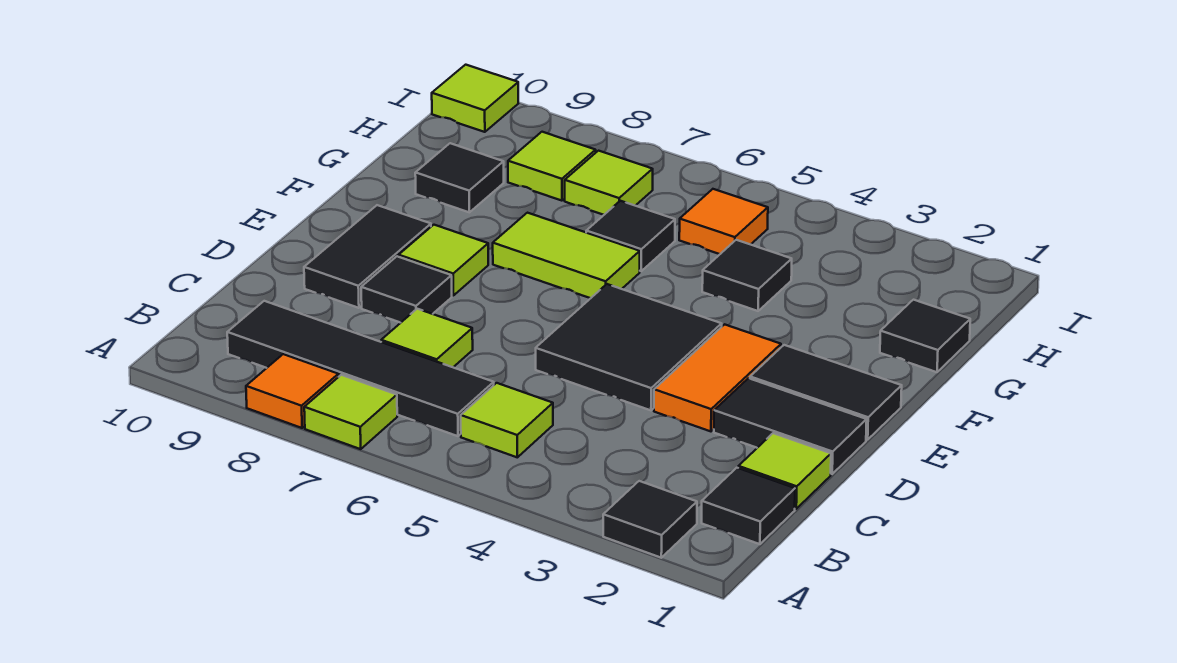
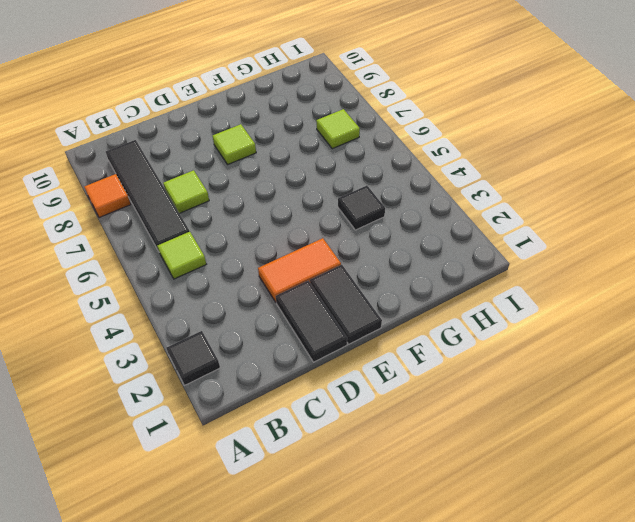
none -> lime tile A7 level 1
none -> black tile B1 level 1
none -> lime tile C1 level 1

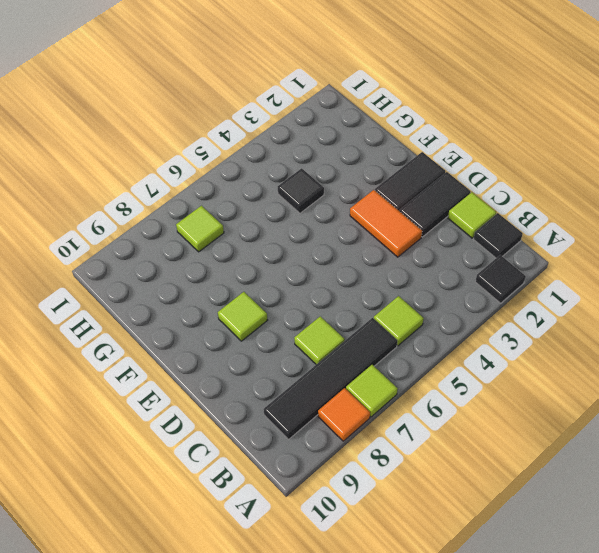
none -> black tile D4:E5 level 1
none -> black tile D8 level 1
none -> black tile D9:E9 level 1

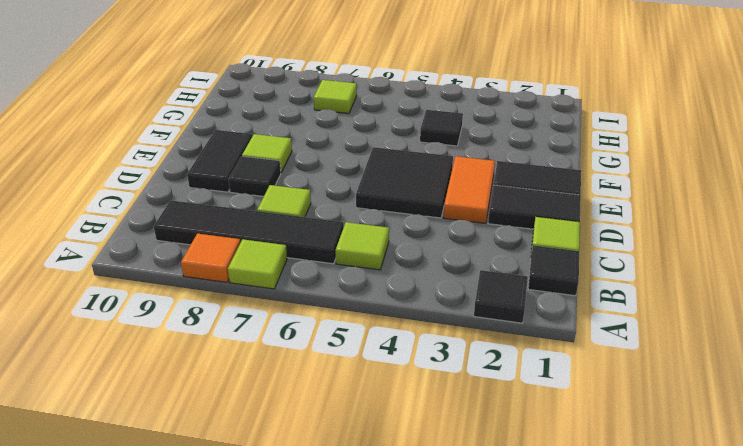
none -> lime tile F6:F7 level 1
none -> black tile G1 level 1
none -> black tile G6 level 1

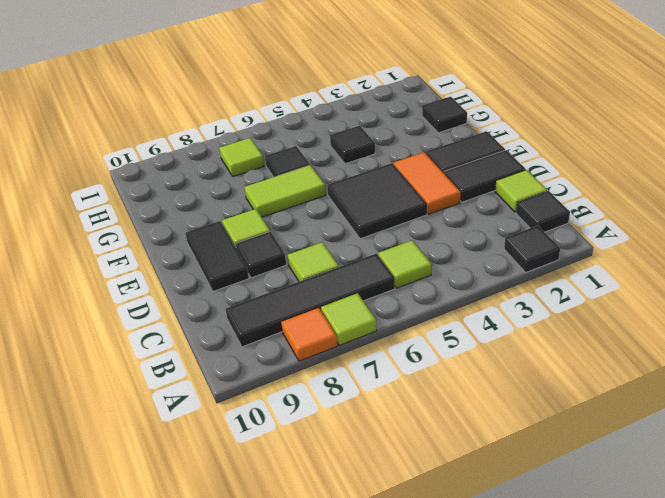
none -> black tile G9 level 1
none -> orange tile H5 level 1
none -> lime tile H8 level 1

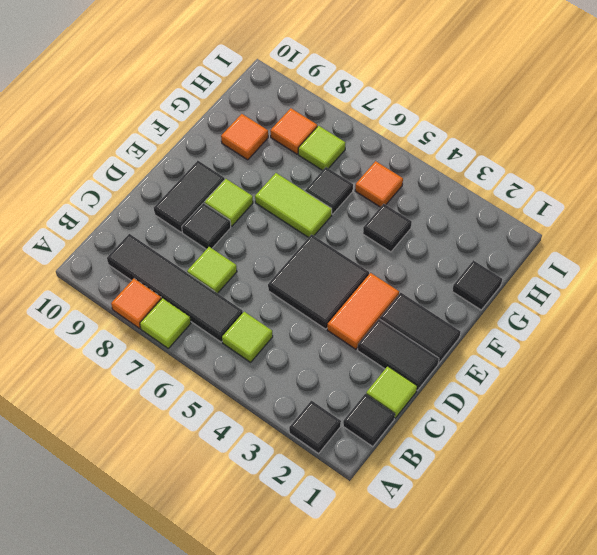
orange tile G9 level 1 -> black tile G9 level 1
orange tile H8 level 1 -> lime tile H8 level 1
none -> lime tile I10 level 1

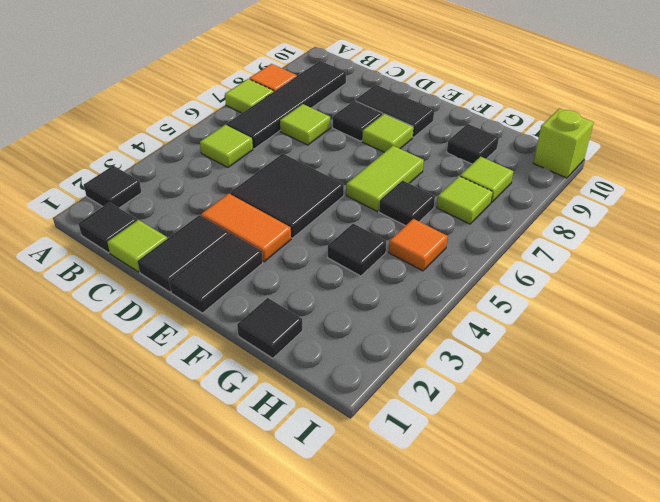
lime brick I10 level 1 -> lime tile I10 level 1

